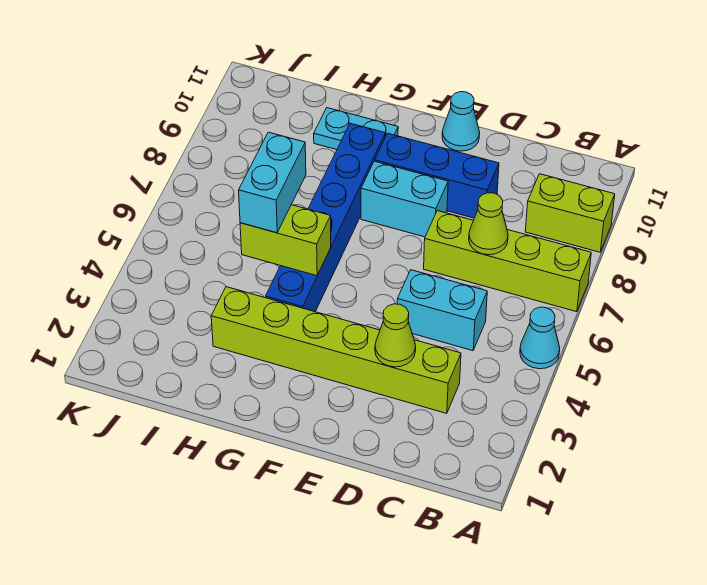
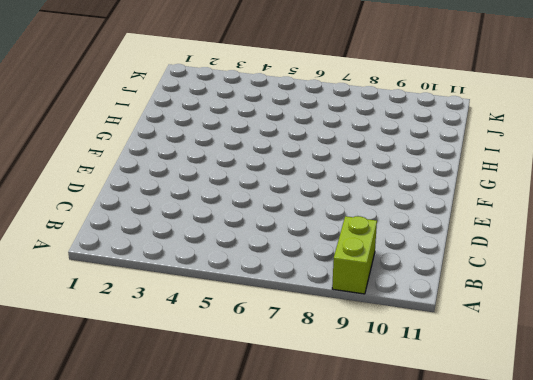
none -> cyan cone A5 level 1
none -> lime brick A7:D7 level 1
none -> lime brick C3:H3 level 1

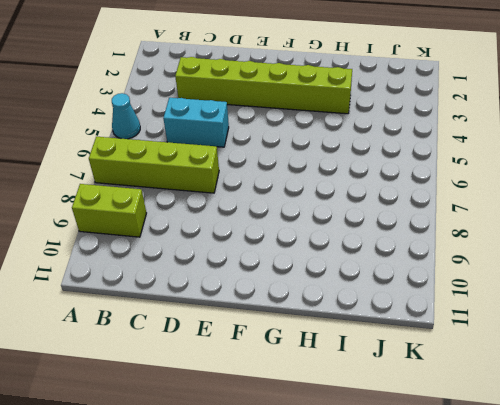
none -> blue brick D9:F9 level 1
none -> cyan brick E8:F8 level 1
none -> cyan cone E11 level 1

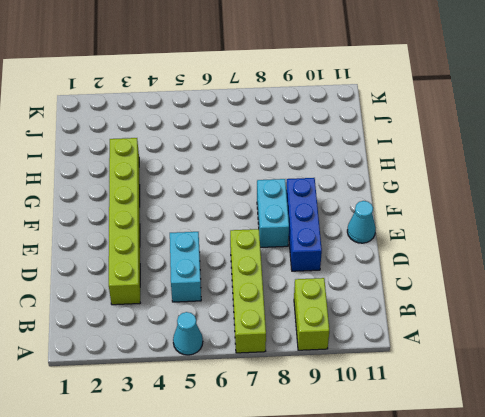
none -> blue brick G4:G9 level 1
none -> cyan plate G10:H10 level 1
none -> lime cone C7 level 2

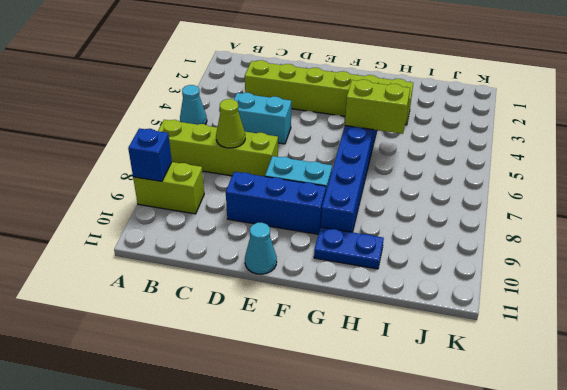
blue brick A9 level 2 -> none
blue plate G10:H10 level 1 -> cyan plate G10:H10 level 1
none -> lime cone D3 level 2
none -> cyan brick H5:H6 level 3

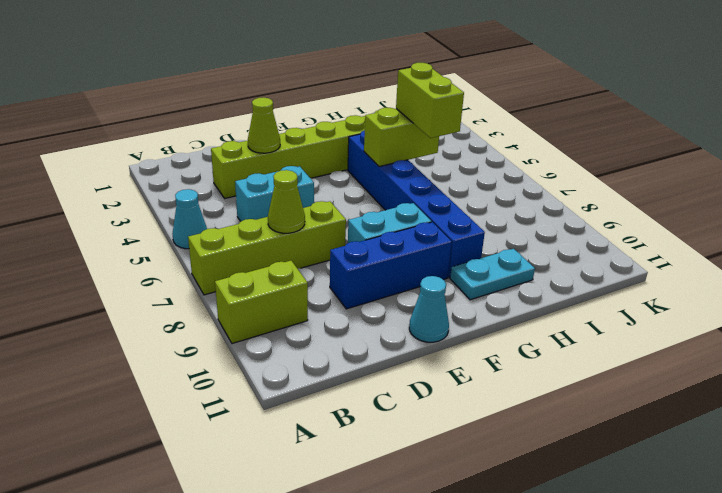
lime brick H5:H6 level 3 -> cyan brick H5:H6 level 3

